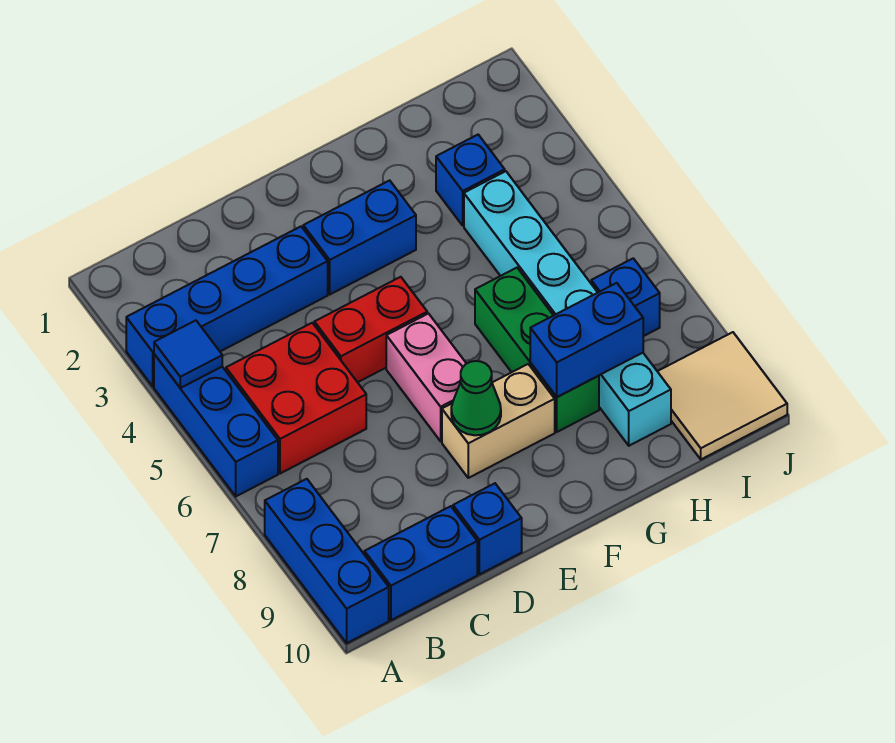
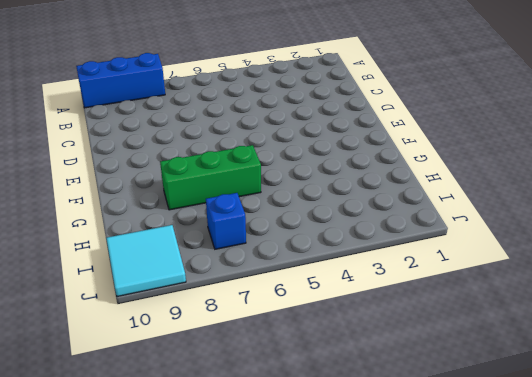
cyan tile I9:J10 level 1 -> tan tile I9:J10 level 1
none -> blue brick A3:D3 level 1
none -> blue brick A4:A6 level 1
none -> red brick B5:C6 level 1

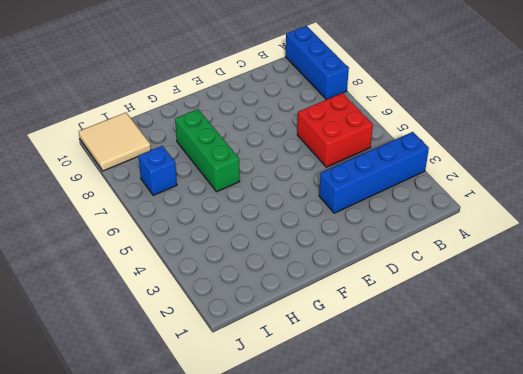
none -> blue brick A4:A6 level 1
none -> blue brick B10:C10 level 1
none -> red brick D5:E5 level 1

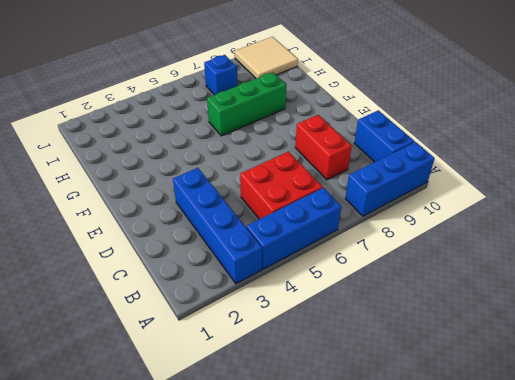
red brick C8:D8 level 1 -> red brick D5:E5 level 1
none -> blue brick D10 level 1
none -> blue brick E3:F3 level 1
none -> pink brick E6:E7 level 1

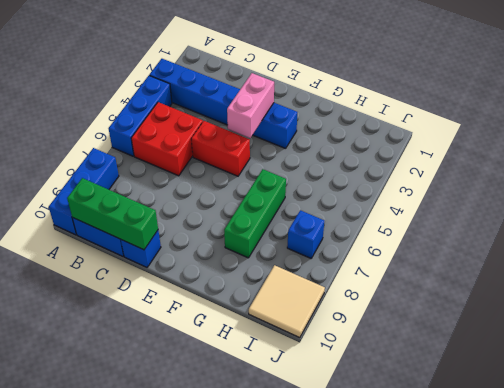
green brick B10:D10 level 2 -> none
pink brick E3:E4 level 2 -> pink brick E6:E7 level 1
none -> tan brick E8:F8 level 1
none -> blue brick H3 level 1
none -> cyan brick H4:H9 level 1

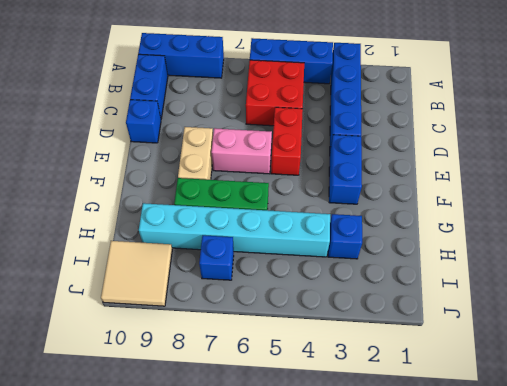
none -> blue tile A4 level 2
none -> green cone E8 level 2
none -> blue brick G8:H8 level 2

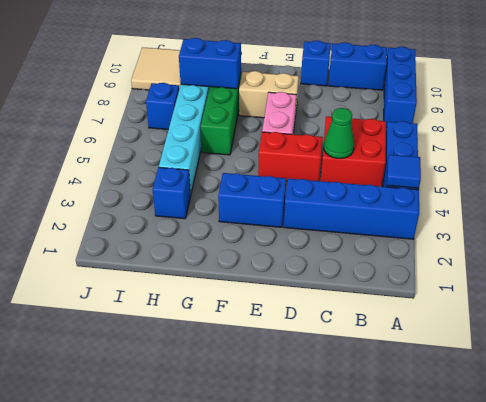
green cone C5 level 2 -> green cone E8 level 2

